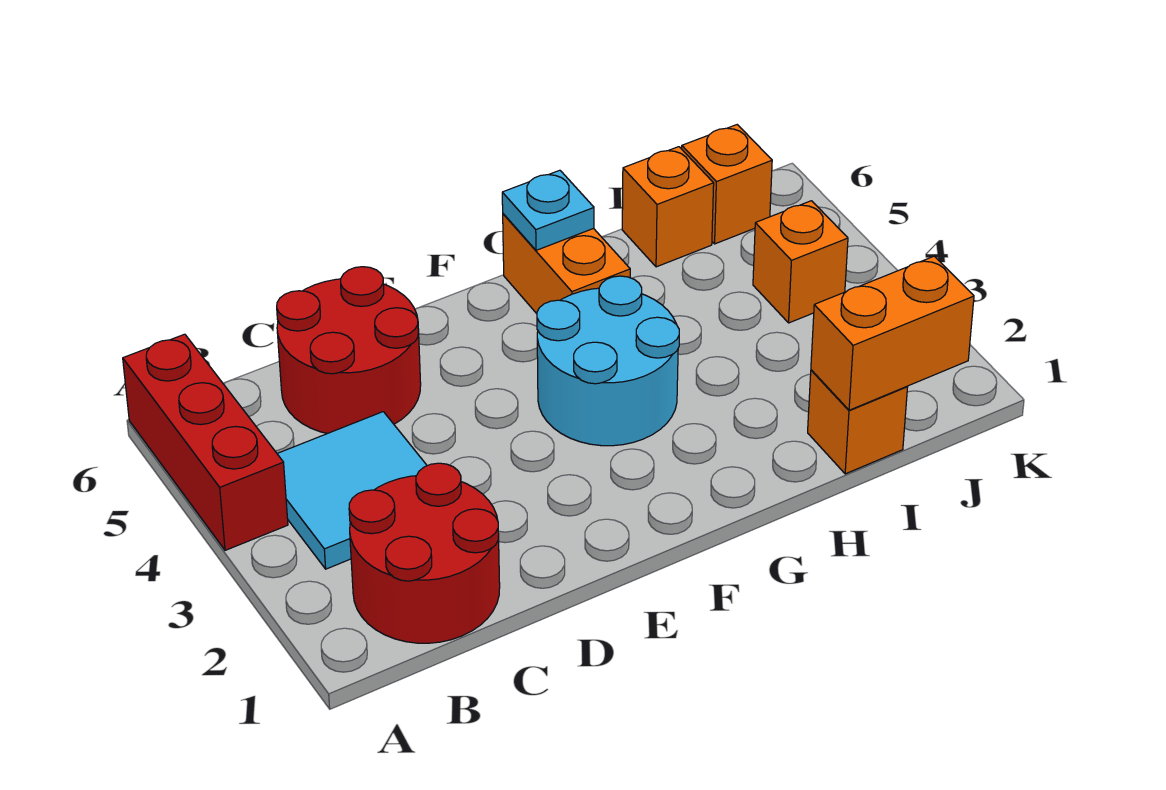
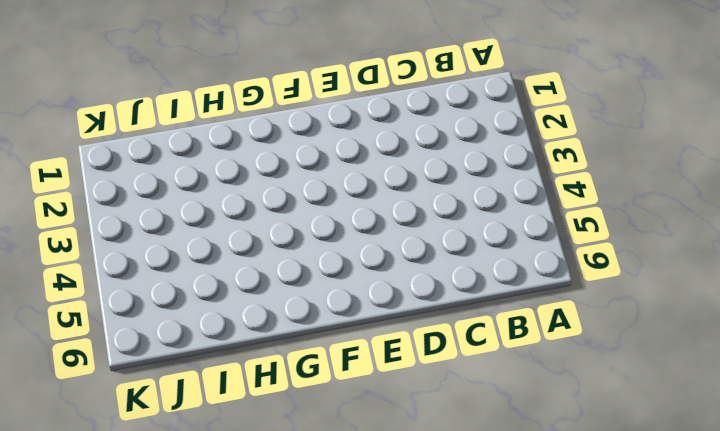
none -> red brick A4:A6 level 1
none -> red round brick B1:C2 level 1
none -> cyan tile B3:C4 level 1

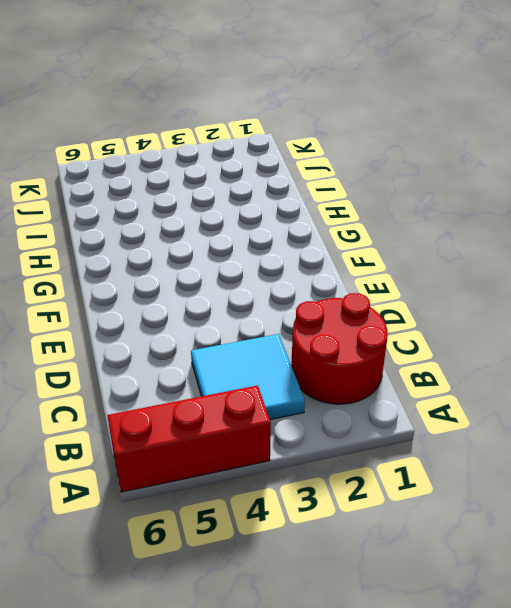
none -> red round brick C5:D6 level 1
none -> cyan round brick F3:G4 level 1
none -> orange brick G5:G6 level 1

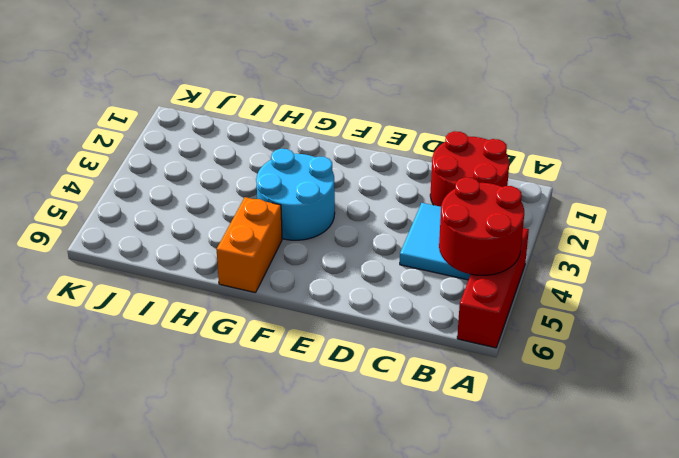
red round brick A4:B5 level 2 -> red round brick C5:D6 level 1
none -> orange brick I1 level 1
none -> orange brick I6 level 1
none -> orange brick J4 level 1

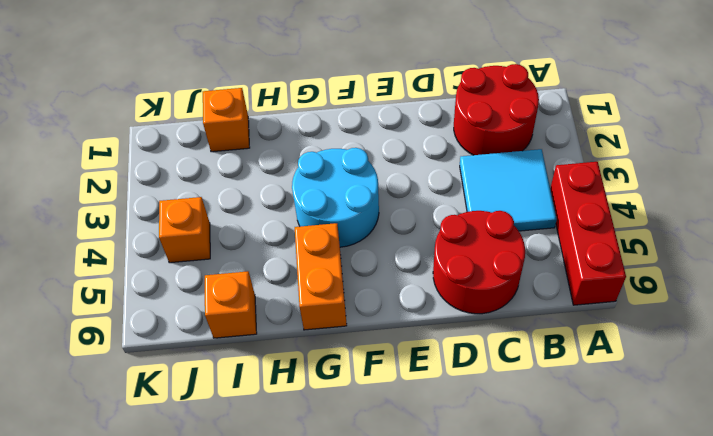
none -> orange brick J6 level 1
none -> cyan plate G6 level 2
none -> orange brick I1:J1 level 2

